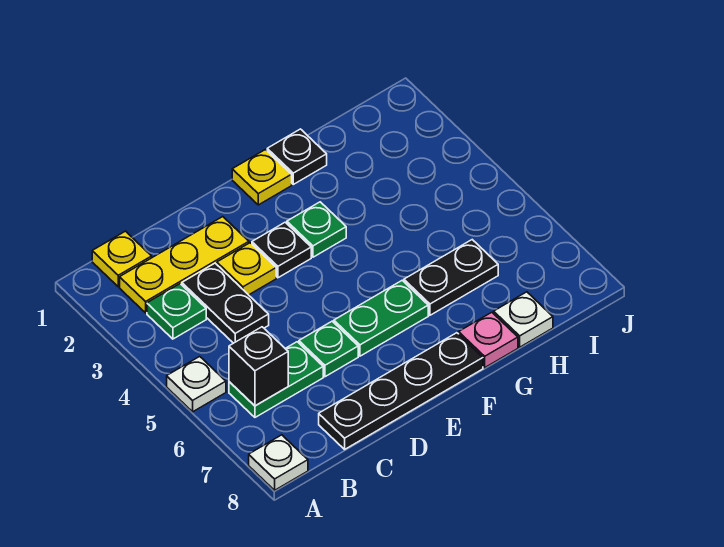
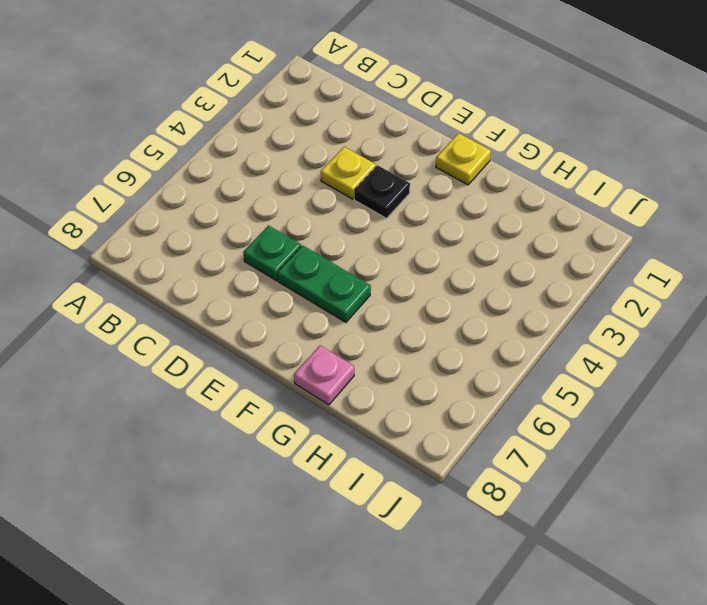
none -> white plate A5 level 1
none -> white plate A8 level 1
none -> yellow plate B1 level 1

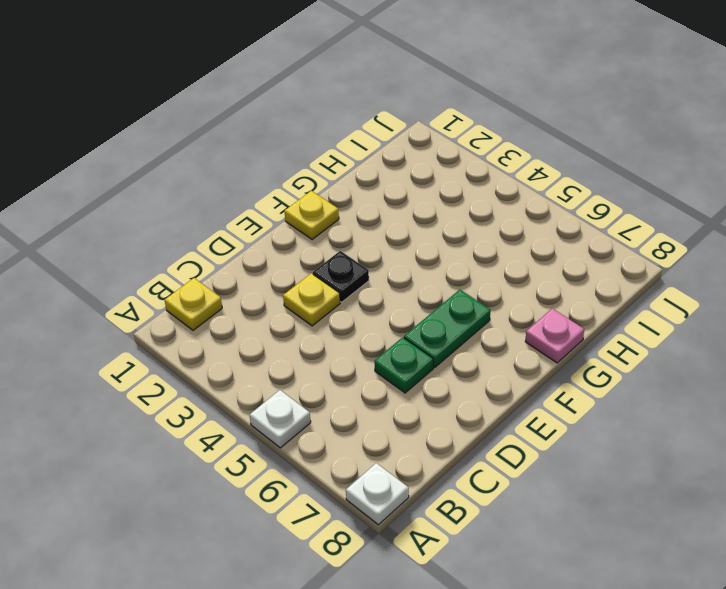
none -> yellow plate B2:D2 level 1
none -> green plate B3 level 1
none -> green plate B6:C6 level 1

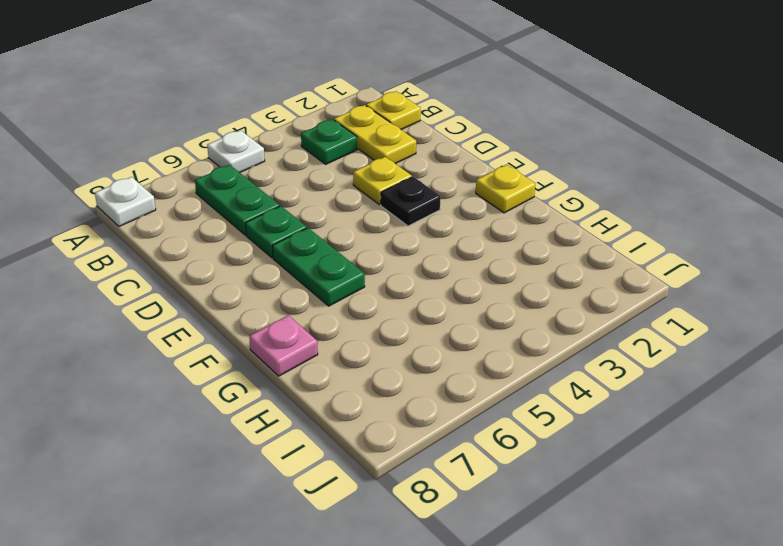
yellow plate B2:C2 level 1 -> yellow plate B2:D2 level 1
none -> black plate C3:C4 level 1
none -> black plate C8:F8 level 1
none -> green plate F3 level 1

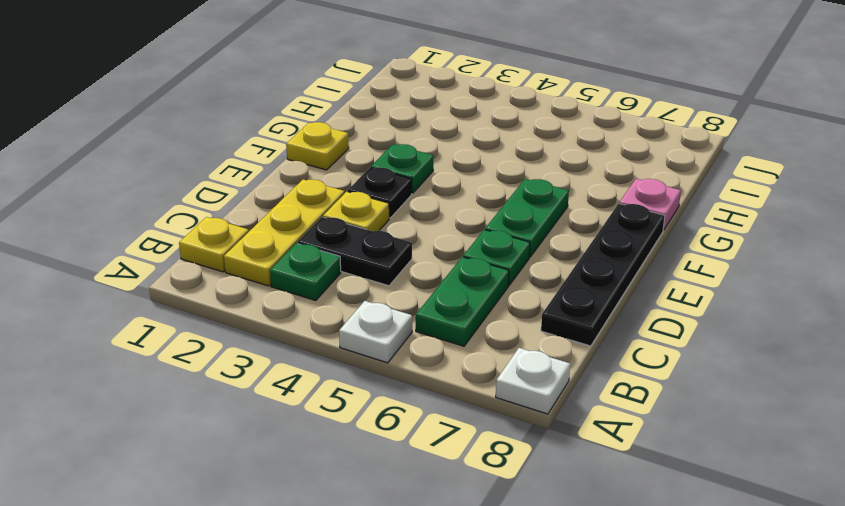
none -> black plate G1 level 1
none -> black plate G6:H6 level 1
none -> white plate H8 level 1

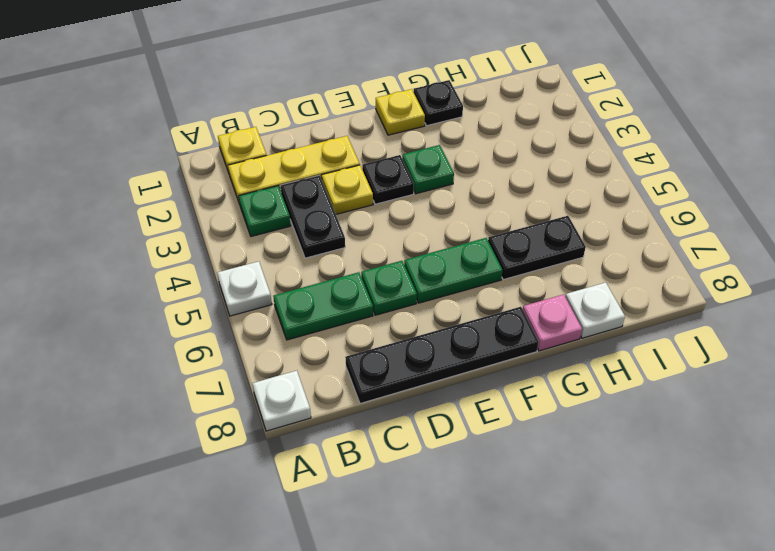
none -> black brick B6 level 2

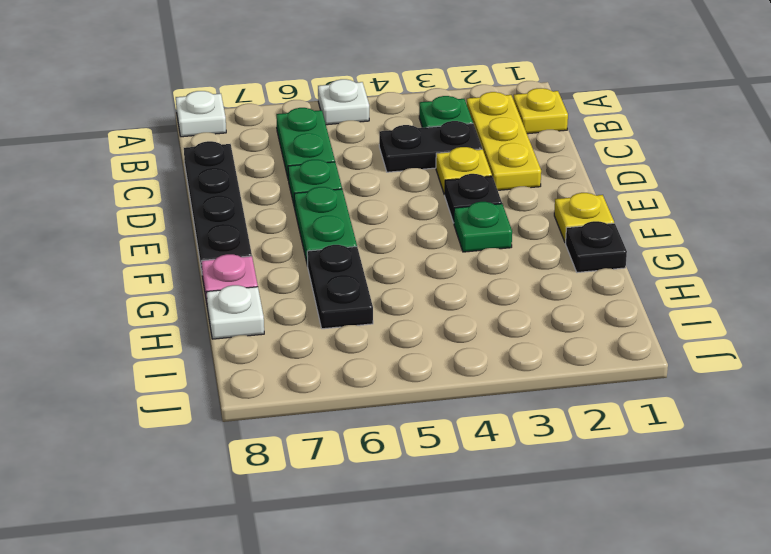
none -> black brick B6 level 2

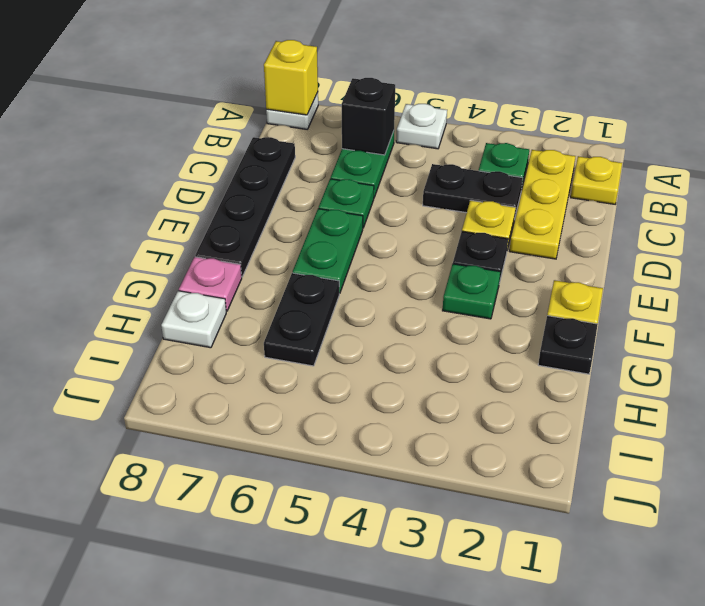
yellow brick A8 level 2 -> none

